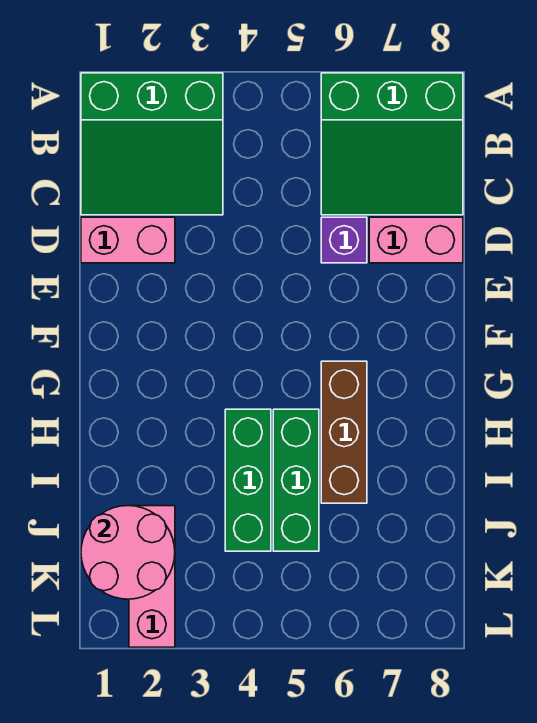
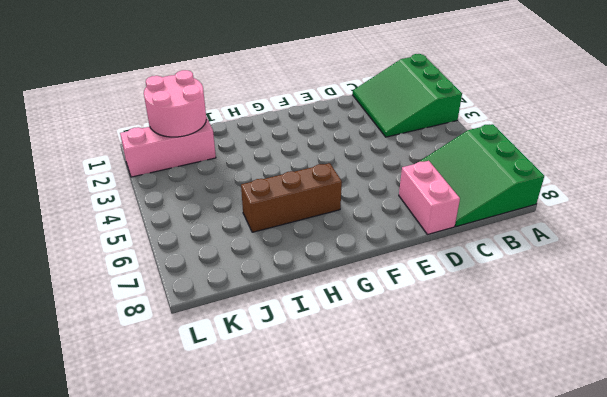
none -> pink brick D1:D2 level 1
none -> purple brick D6 level 1

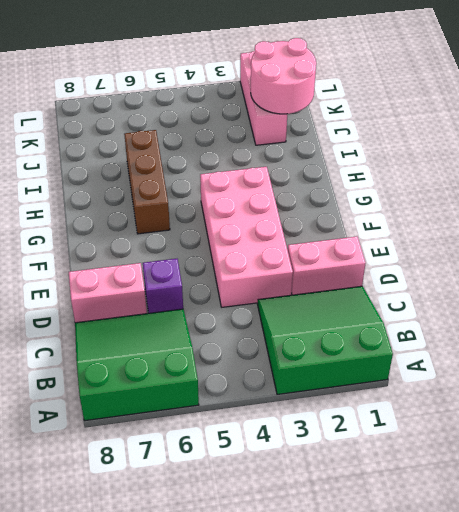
pink brick D3:G4 level 1 -> none
none -> green brick H4:J4 level 1
none -> green brick H5:J5 level 1

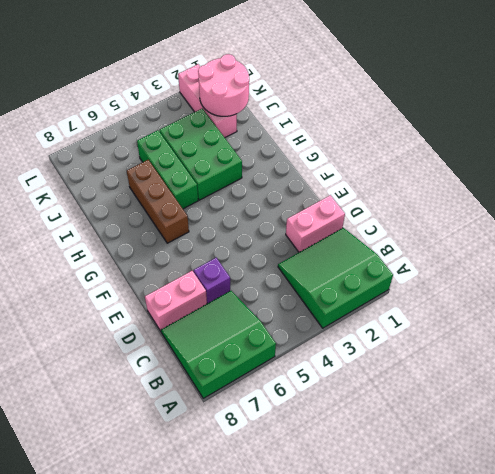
green brick H3:J4 level 1 -> green brick H4:J4 level 1

